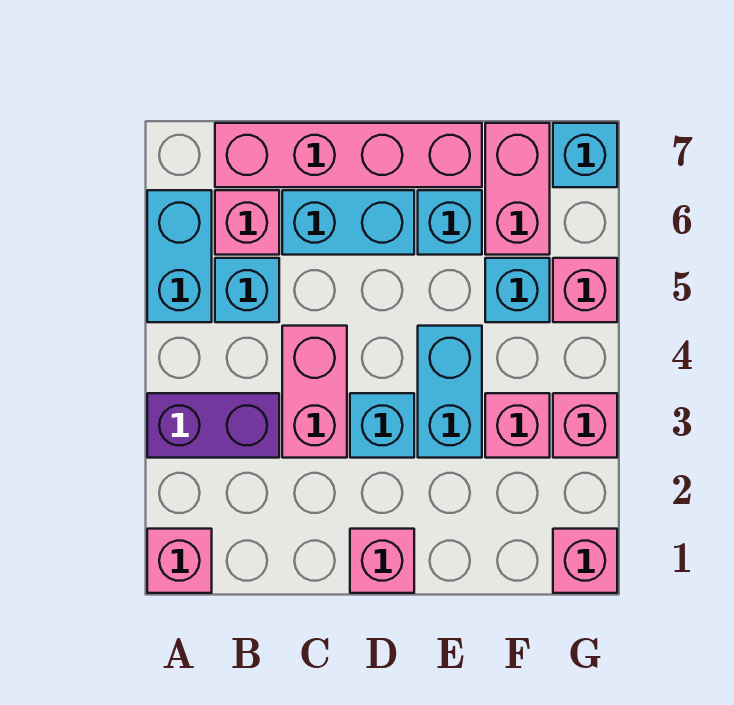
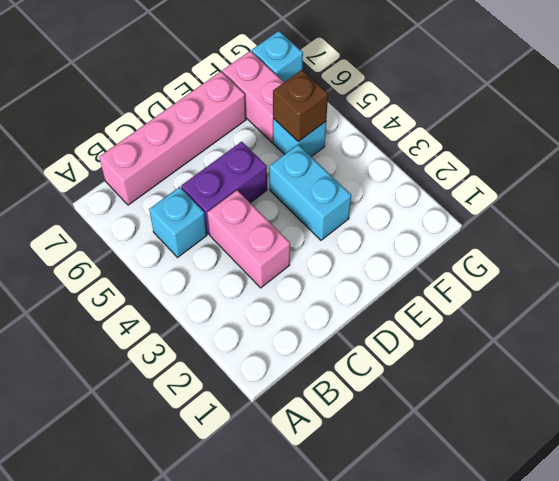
purple brick C5:D5 level 1 -> purple brick A3:B3 level 1
brown brick F5 level 2 -> none
none -> pink brick A1 level 1
none -> cyan brick A5:A6 level 1
none -> pink brick B6 level 1

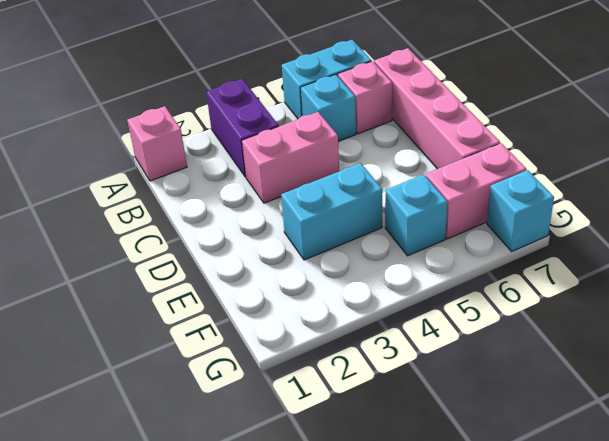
none -> cyan brick C6:D6 level 1
none -> pink brick D1 level 1
none -> cyan brick D3 level 1

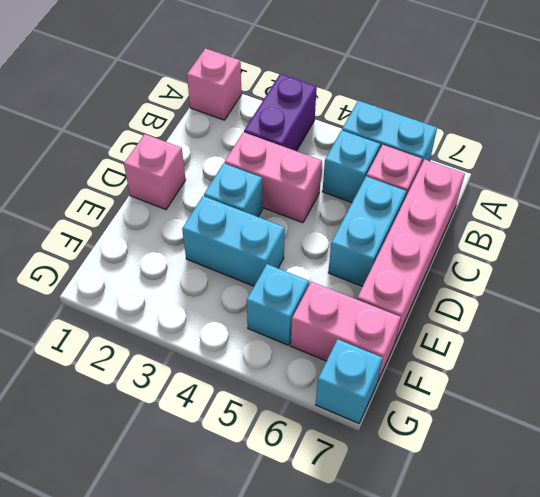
none -> cyan brick E6 level 1
none -> pink brick F3 level 1
none -> pink brick G1 level 1

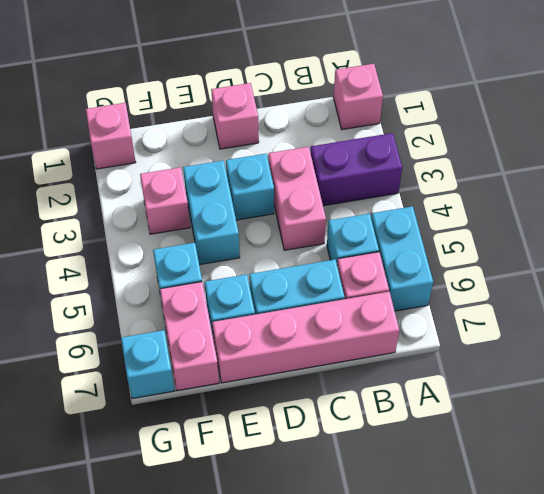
none -> pink brick G3 level 1
none -> pink brick G5 level 1

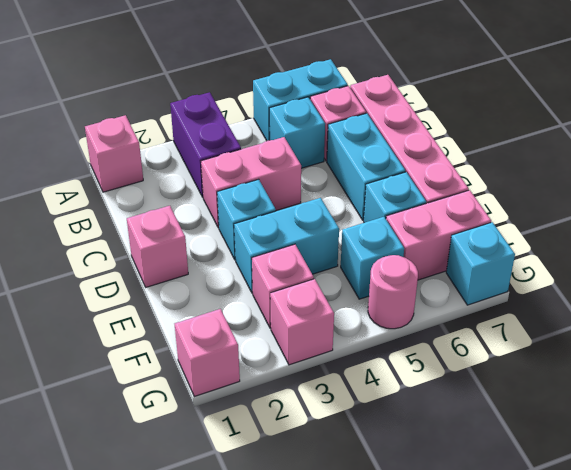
pink round brick G5 level 1 -> pink brick G5 level 1

